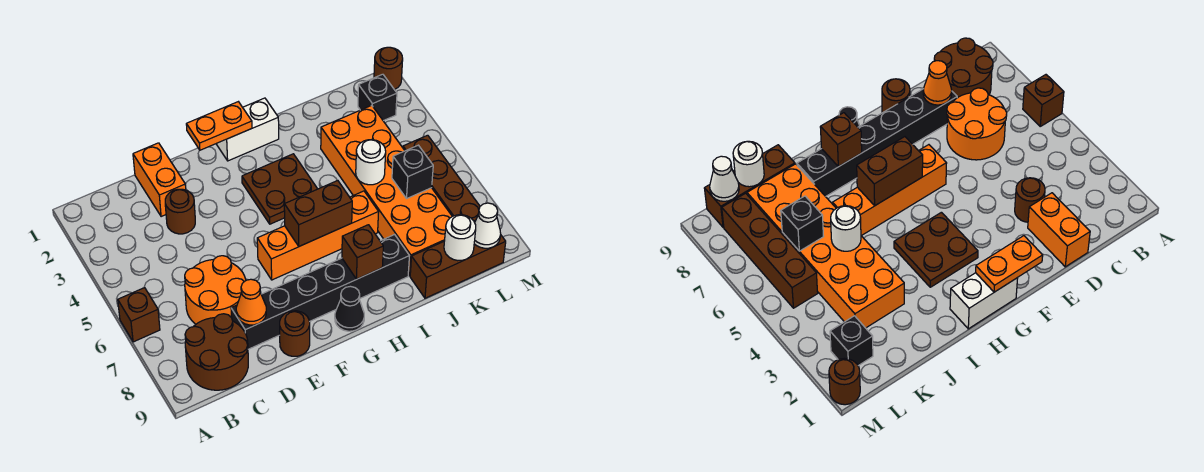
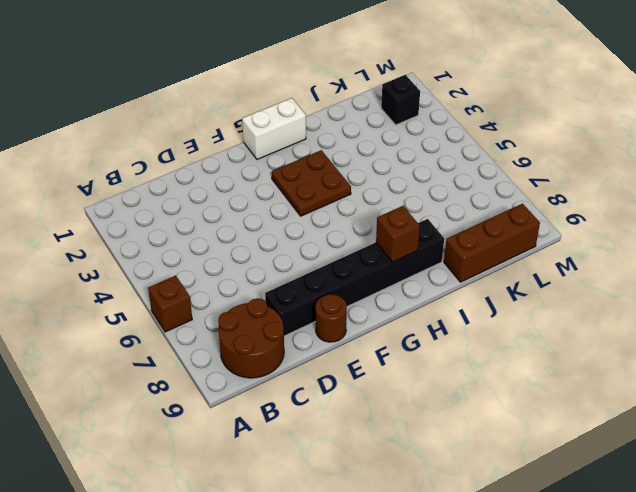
none -> orange round brick C6:D7 level 1
none -> orange brick D1:D2 level 1
none -> brown round brick D3 level 1

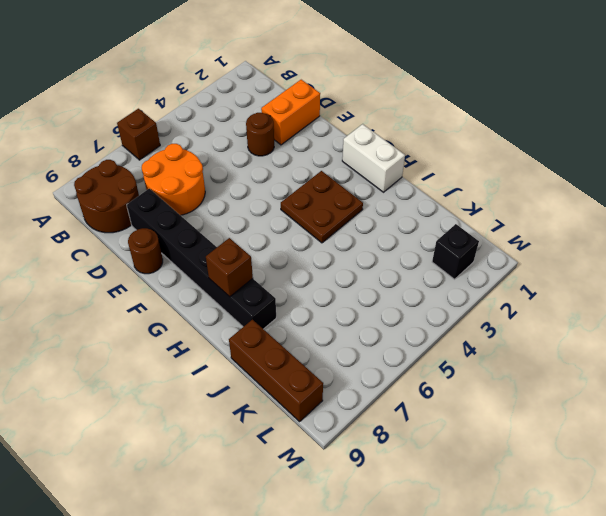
none -> orange brick F6:I6 level 1
none -> black cone G9 level 1
none -> orange brick J3:K8 level 1

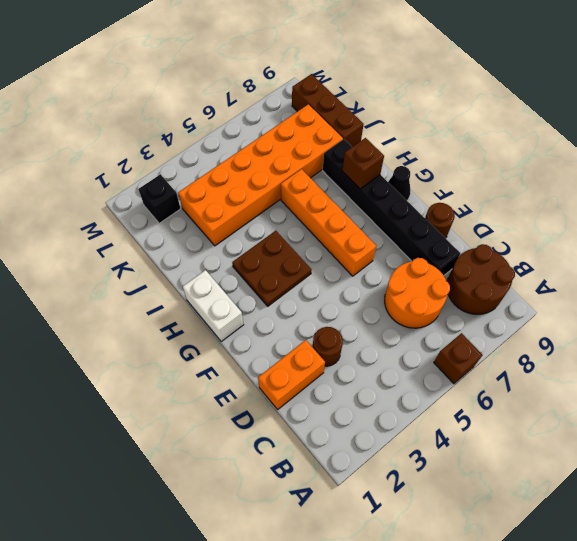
none -> brown brick L5:L8 level 1
none -> brown round brick M1 level 1
none -> orange cone D8 level 2

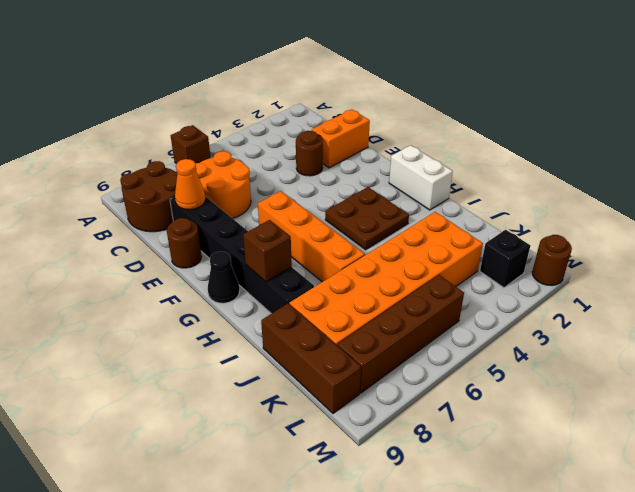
none -> orange plate F1:G1 level 2
none -> brown brick G6:H6 level 2
none -> white round brick J5 level 2

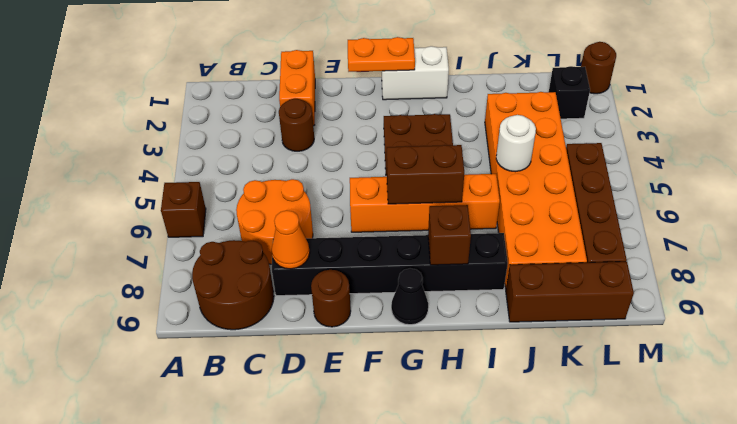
none -> black brick K6 level 2
none -> white round brick K9 level 2
none -> white cone L9 level 2

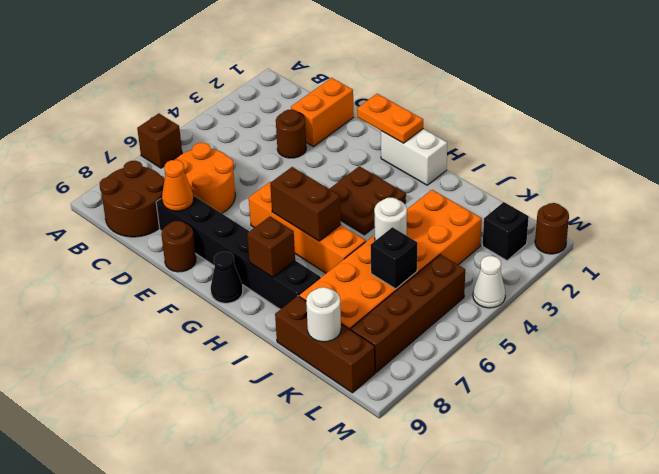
white cone M4 level 1 -> white cone L9 level 2

